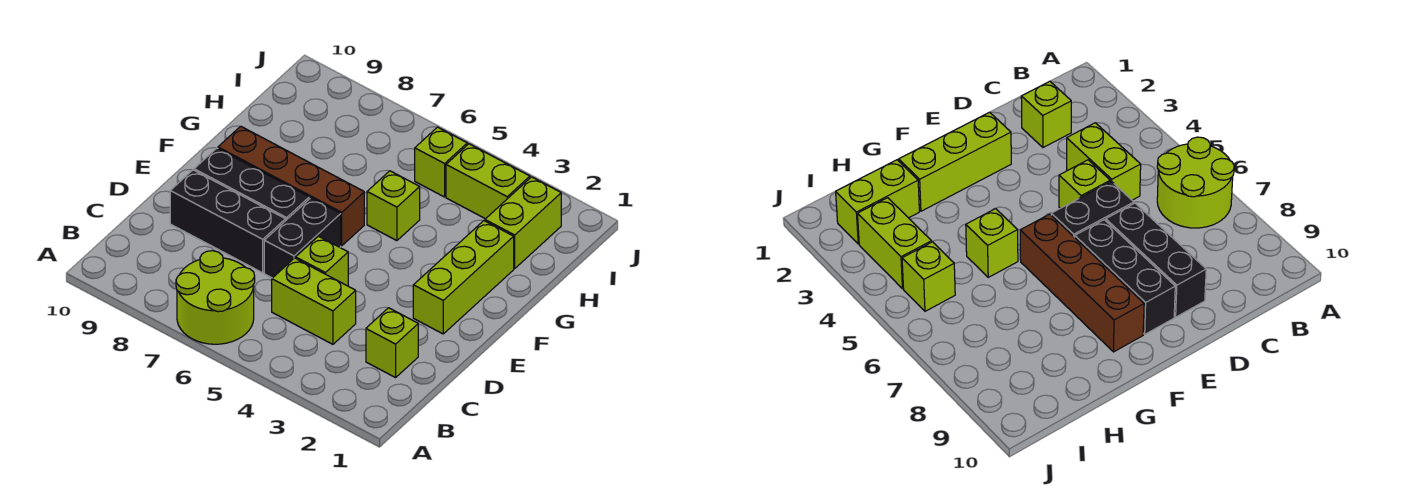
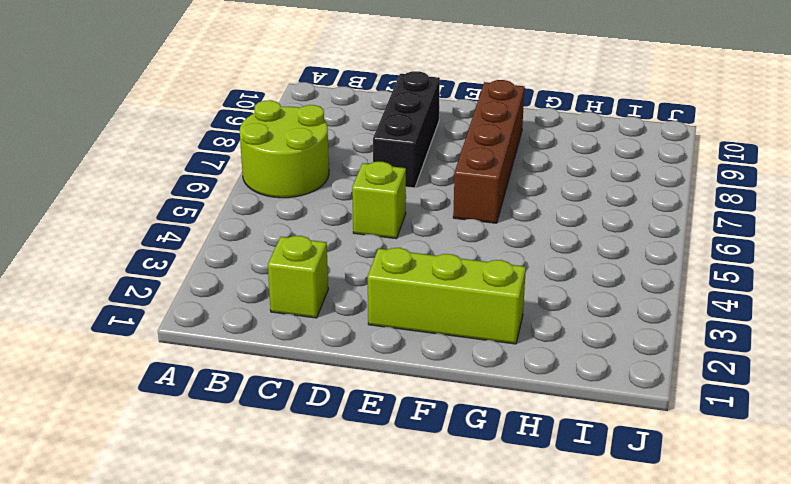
none -> lime brick C4:C5 level 1
none -> black brick D6:E6 level 1
none -> black brick E7:E9 level 1

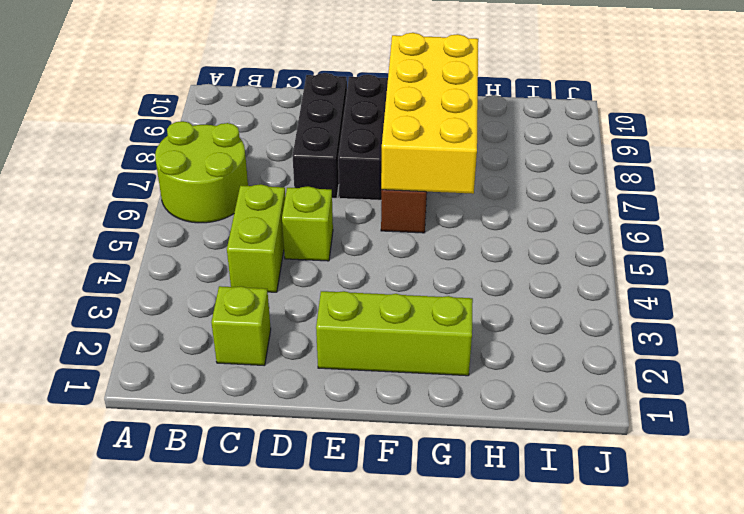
yellow brick F6:G9 level 2 -> none
none -> black brick D6:E6 level 1
none -> lime brick G5 level 1
none -> lime brick H2:I2 level 1

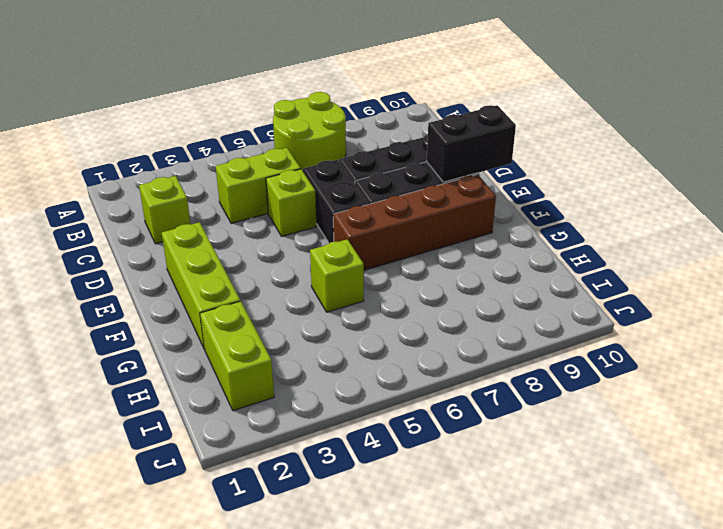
black brick E9:E10 level 2 -> none
none -> lime brick I3:I4 level 1
none -> lime brick I5 level 1

